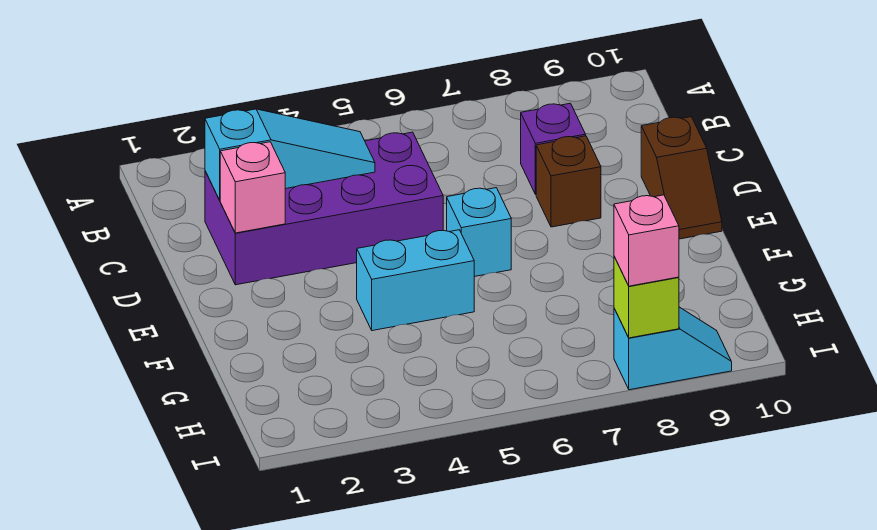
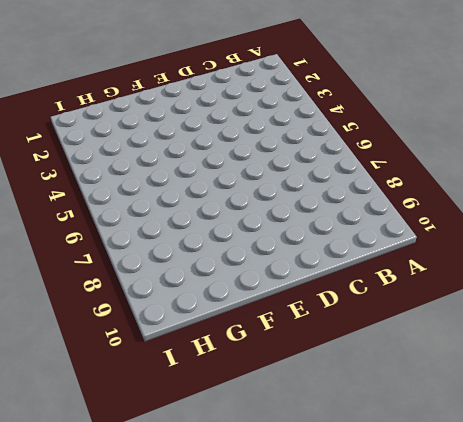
none -> purple brick C2:D5 level 1
none -> purple brick C8 level 1

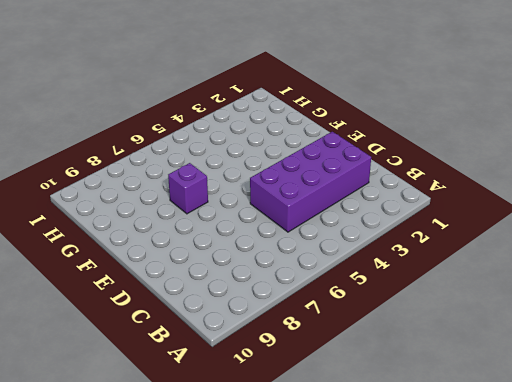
purple brick F7 level 1 -> purple brick C8 level 1
none -> brown brick D8 level 1
none -> brown slope D10:E10 level 1 top D

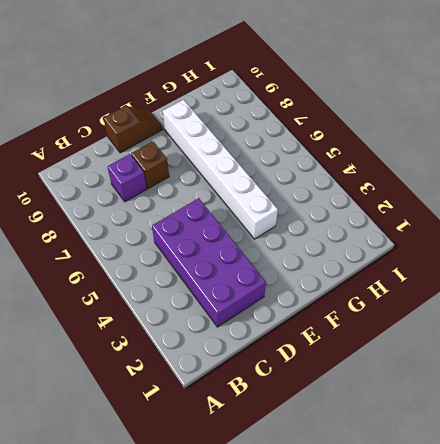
white brick F4:F9 level 1 -> cyan brick F4:F5 level 1
none -> cyan brick E6 level 1
none -> cyan slope I8:I9 level 1 top 8

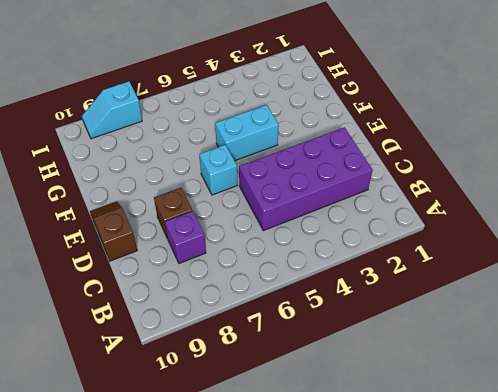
none -> cyan slope C2:C4 level 2 top 2
none -> pink brick D2 level 2

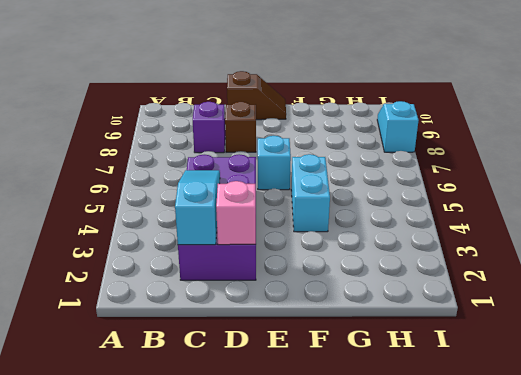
none -> lime brick I8 level 2
none -> pink brick I8 level 3

